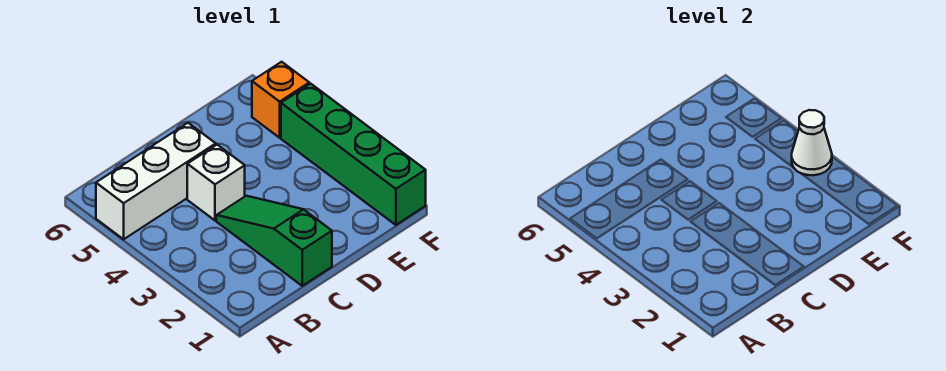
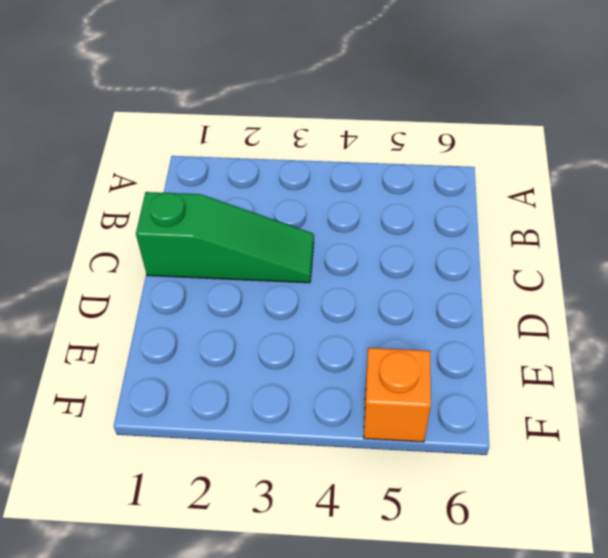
none -> white brick A5:C5 level 1
none -> white brick C4 level 1

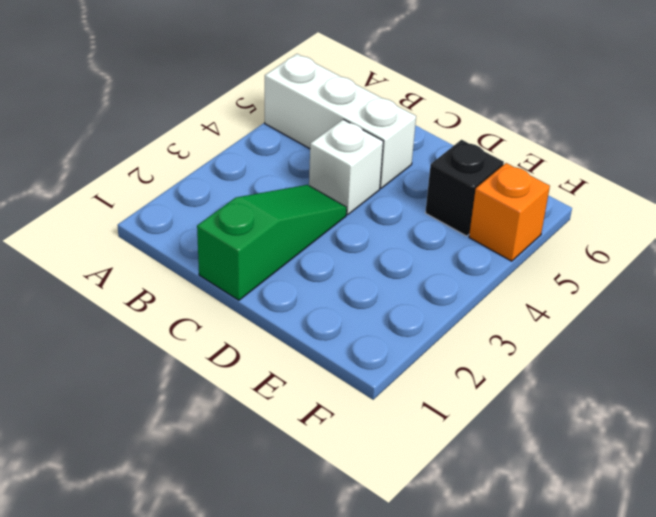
black brick E5 level 1 -> none
none -> green brick F1:F4 level 1
none -> white cone F3 level 2

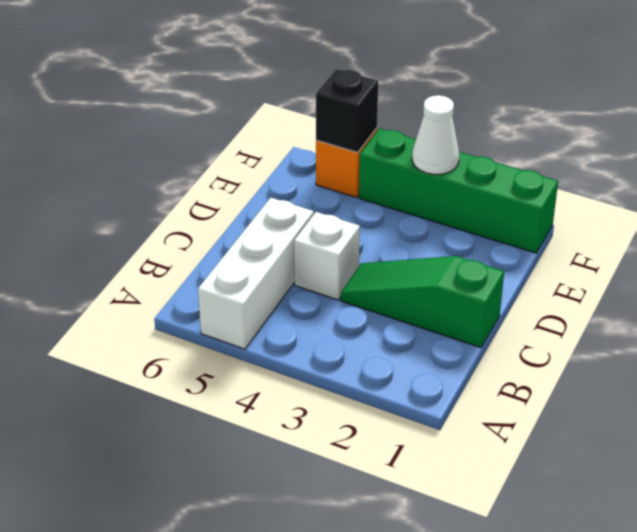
black brick F5 level 2 -> none

